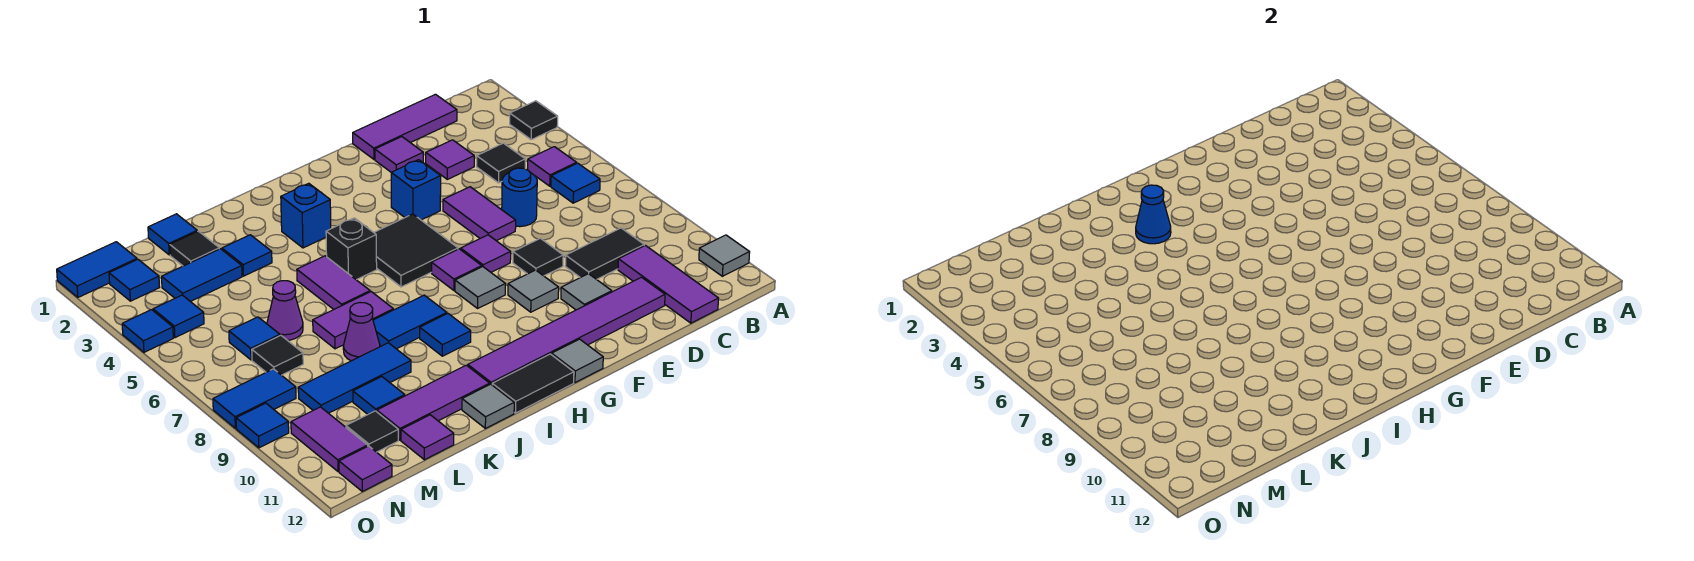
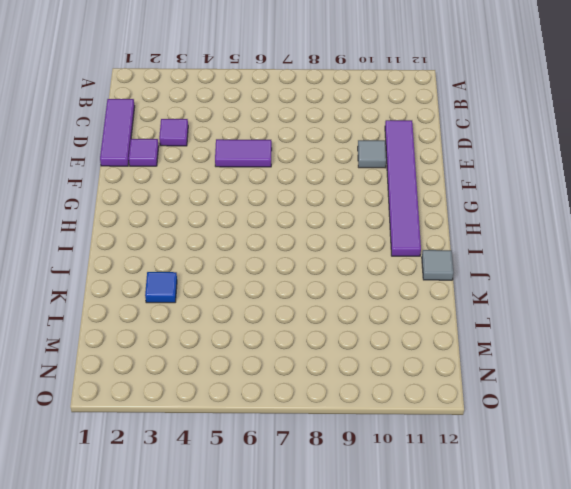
none -> black tile A3 level 1
none -> grey tile A11 level 1
none -> purple tile B5 level 1
none -> blue tile B6 level 1

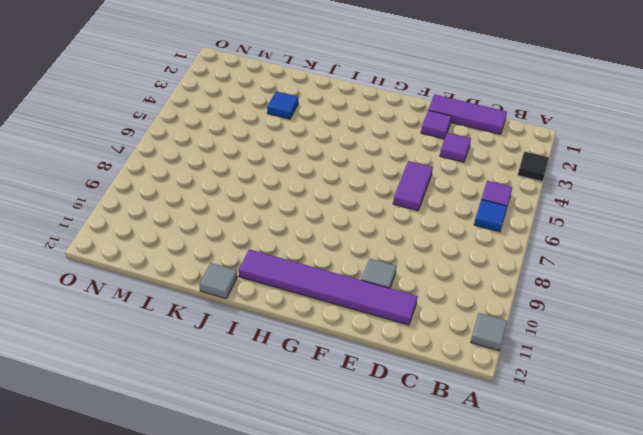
none -> black tile C4 level 1
none -> black tile C9:D9 level 1
none -> purple tile C10:C12 level 1
none -> blue round brick D6 level 1

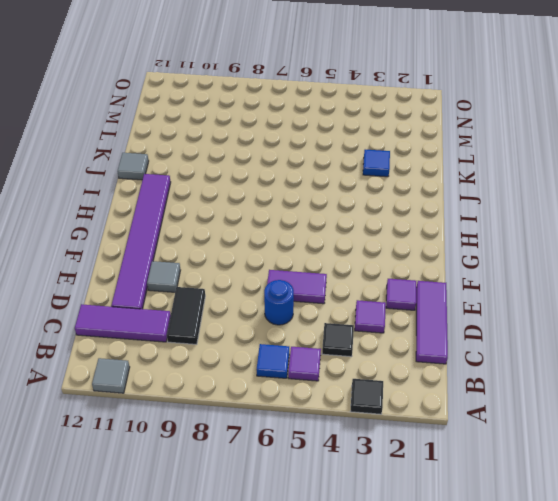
none -> black tile E8 level 1
none -> blue brick F4 level 1
none -> purple tile F7 level 1
none -> grey tile F9 level 1

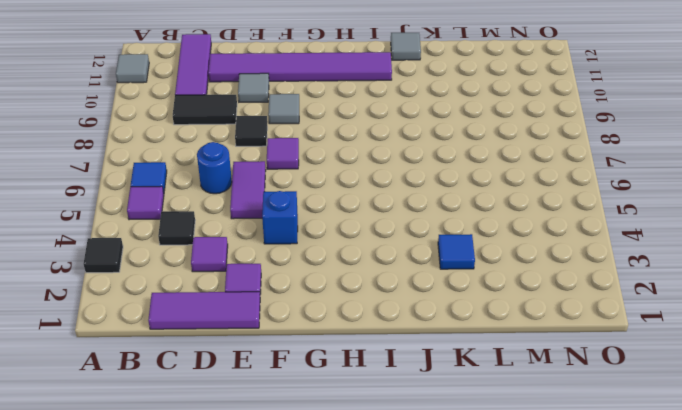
none -> black tile G5:H6 level 1
none -> purple tile G7 level 1
none -> grey tile G8 level 1
none -> grey tile G12 level 1

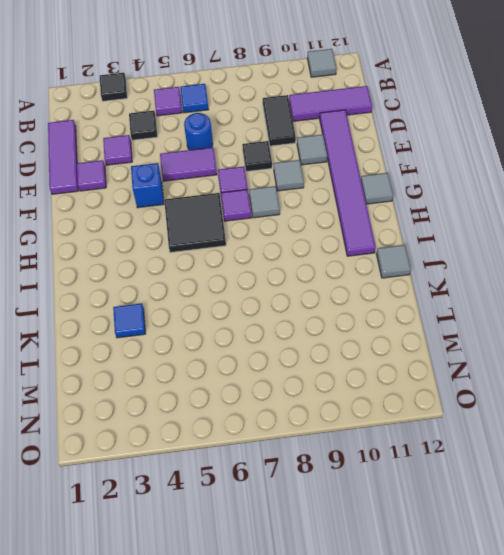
none -> black tile H12:I12 level 1
none -> blue brick I3 level 1
none -> black brick I5 level 1
none -> blue tile I8:J8 level 1

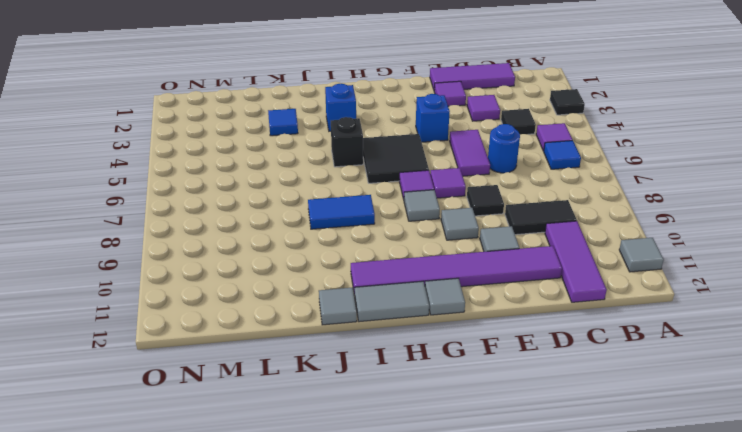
grey tile H12:I12 level 1 -> black tile H12:I12 level 1
none -> blue tile I9 level 1
none -> purple tile J5:J6 level 1
none -> purple tile J7:K7 level 1
none -> purple tile J11:L11 level 1

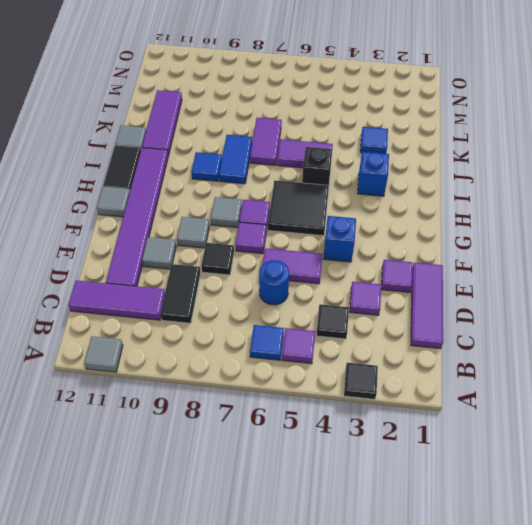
none -> purple cone K8 level 1
none -> blue tile K9:M9 level 1
none -> blue tile L1 level 1
none -> black tile L2 level 1

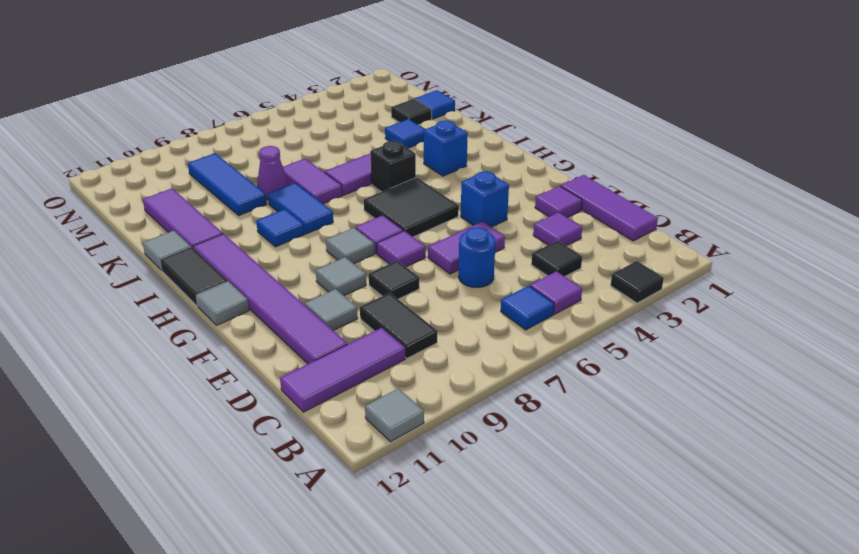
none -> blue tile L3:M3 level 1
none -> purple cone L6 level 1
none -> blue tile L10 level 1
none -> purple tile L12 level 1

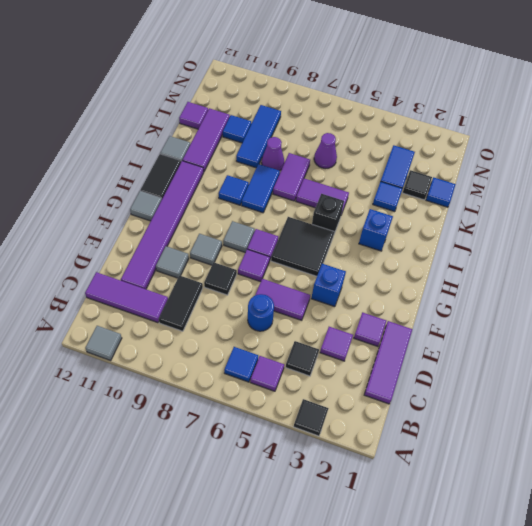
none -> blue tile M6 level 1
none -> black tile M7 level 1
none -> black tile M11 level 1
none -> blue tile N1:O1 level 1

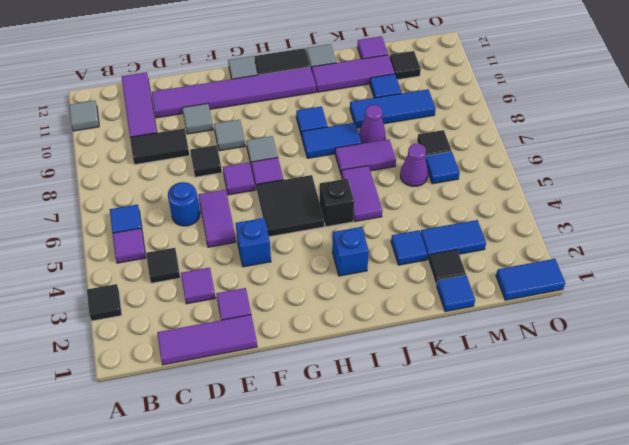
none -> blue tile N2 level 1
none -> blue tile N4 level 1
none -> blue tile N8:O8 level 1
none -> purple tile N10:N11 level 1

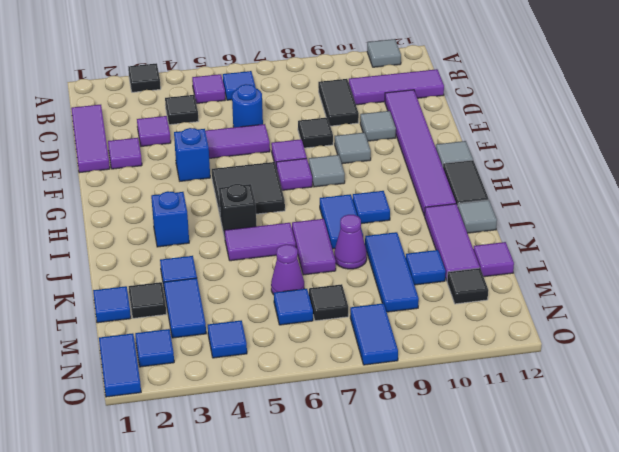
none -> purple tile N10:N11 level 1
none -> purple tile N12 level 1
none -> blue tile O4 level 1
none -> blue tile O9 level 1

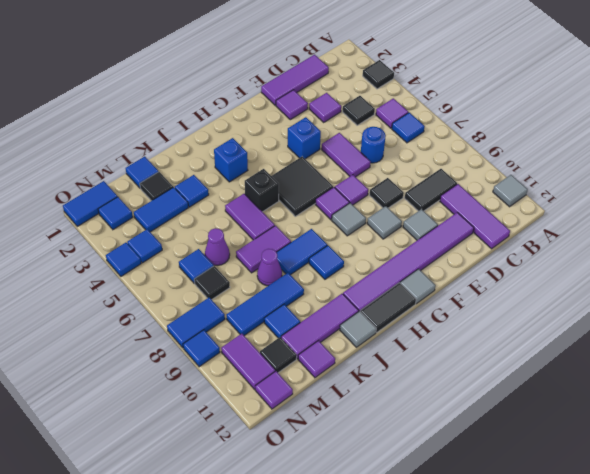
none -> blue cone I3 level 2

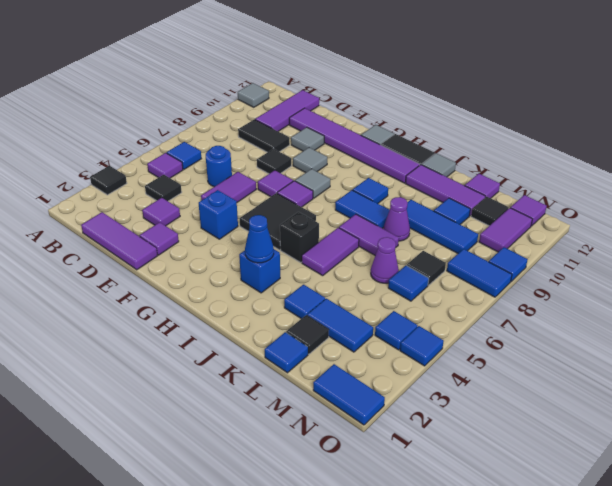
none -> blue tile N2 level 1

